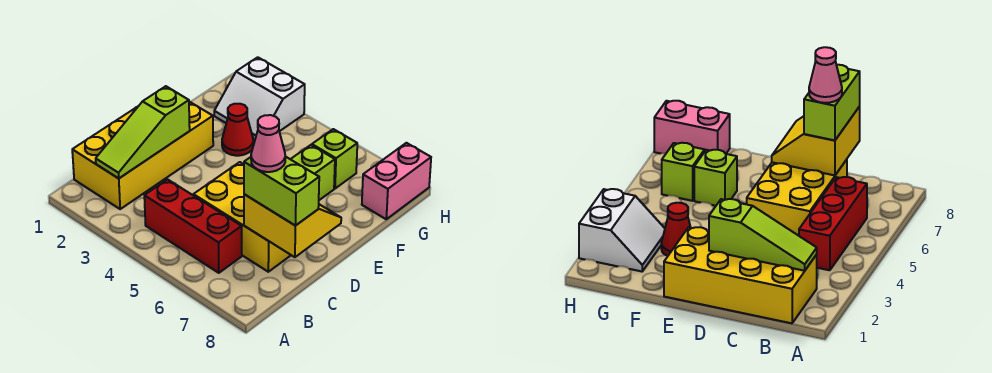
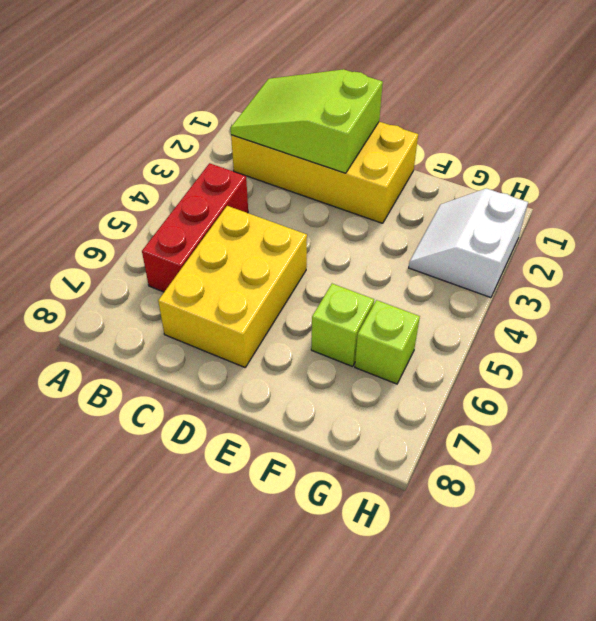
lime slope B1:D2 level 2 top D -> lime slope B2:D2 level 2 top D
none -> red cone F3 level 1
none -> pink brick G8:H8 level 1
none -> yellow slope C7:D8 level 2 top C

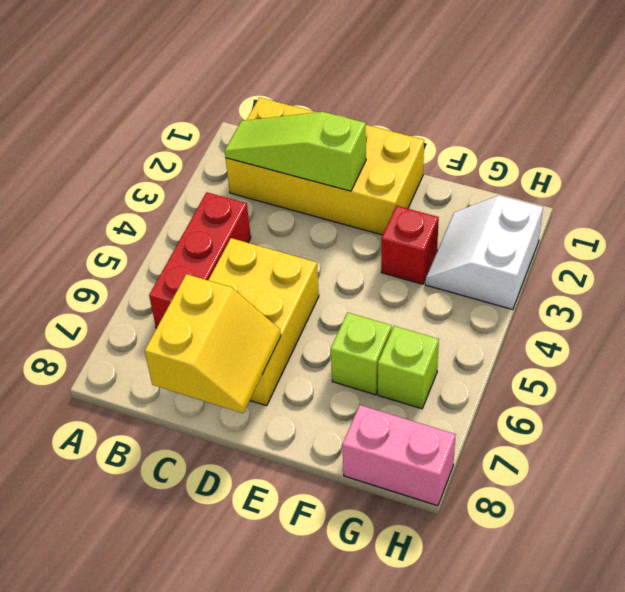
red brick F3 level 1 -> red cone F3 level 1
none -> lime brick C7:C8 level 3
none -> pink cone C7 level 4

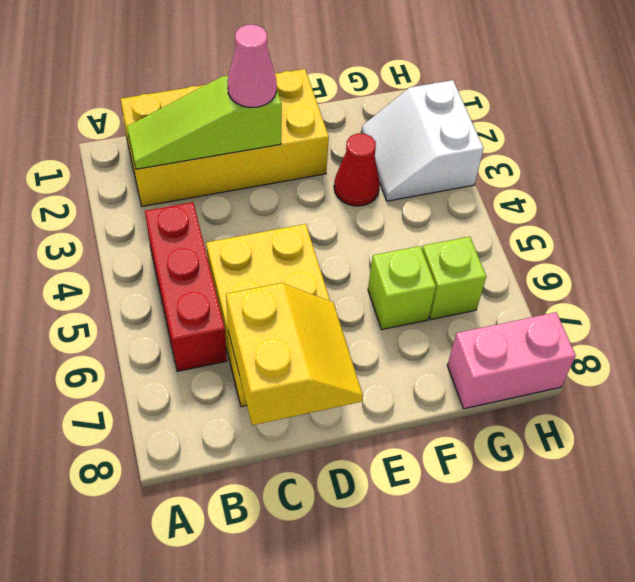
pink cone D2 level 3 -> pink cone C7 level 4
none -> lime brick C7:C8 level 3

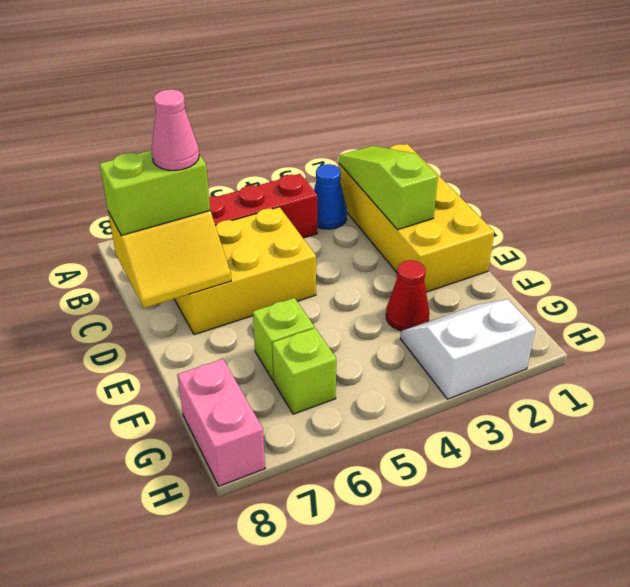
blue cone B3 level 1 -> none

